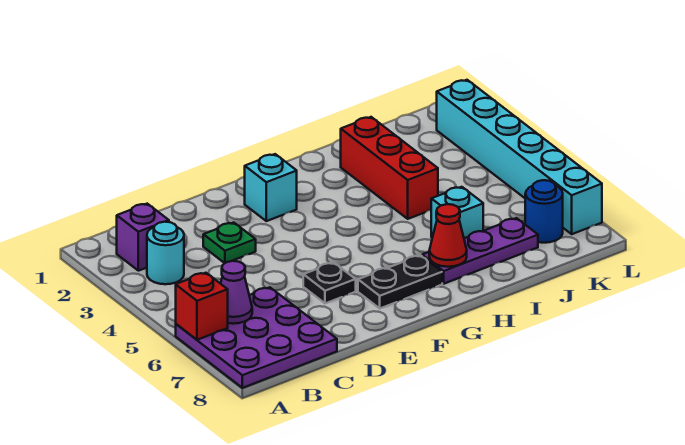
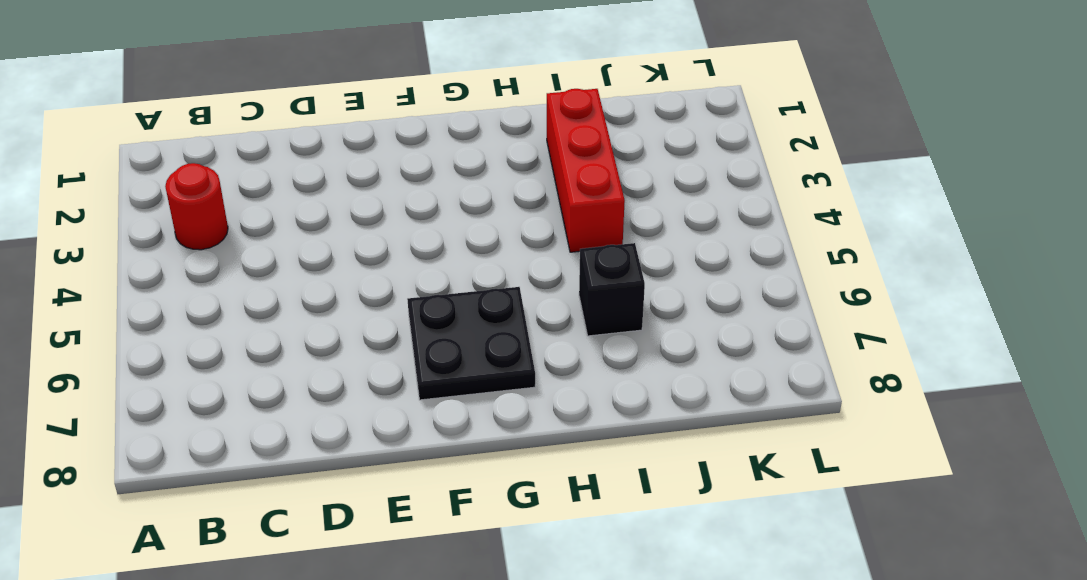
red round brick B3 level 1 -> cyan round brick B3 level 1
black plate F6:G7 level 1 -> black plate F7:G7 level 1
black brick I6 level 1 -> cyan brick I6 level 1
none -> purple plate A6:C8 level 1
none -> purple brick B2 level 1
none -> green plate D3 level 1

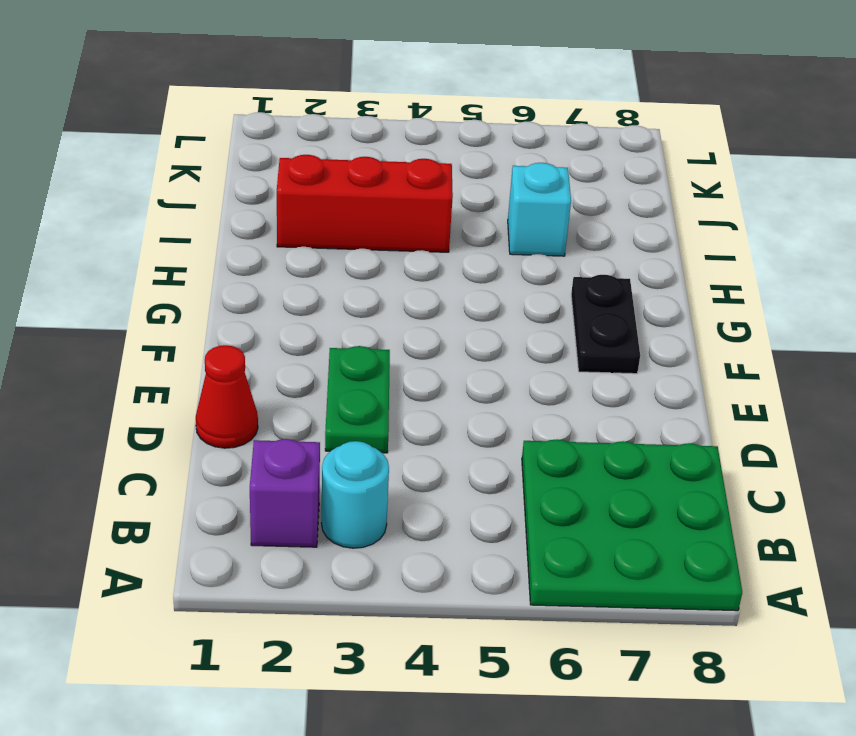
green plate A6:C8 level 1 -> purple plate A6:C8 level 1
red cone D1 level 1 -> red cone H7 level 2
green plate D3:E3 level 1 -> green plate D3 level 1
none -> black plate E6 level 1
none -> cyan brick F2 level 1
none -> purple plate H7:J7 level 1

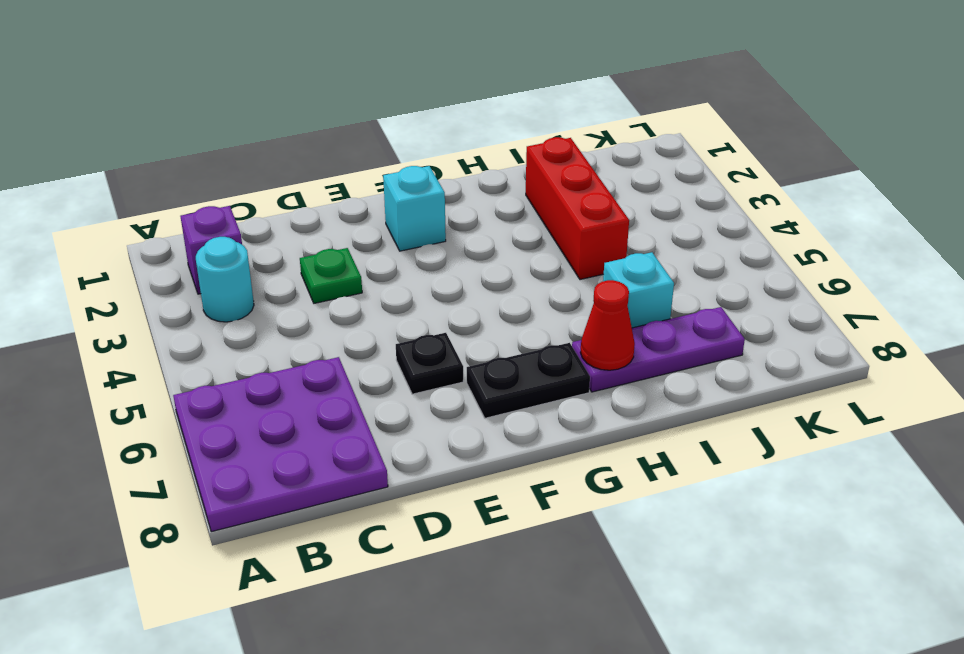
none -> blue round brick K7 level 1
none -> cyan brick L2:L7 level 1
none -> red brick A6 level 2

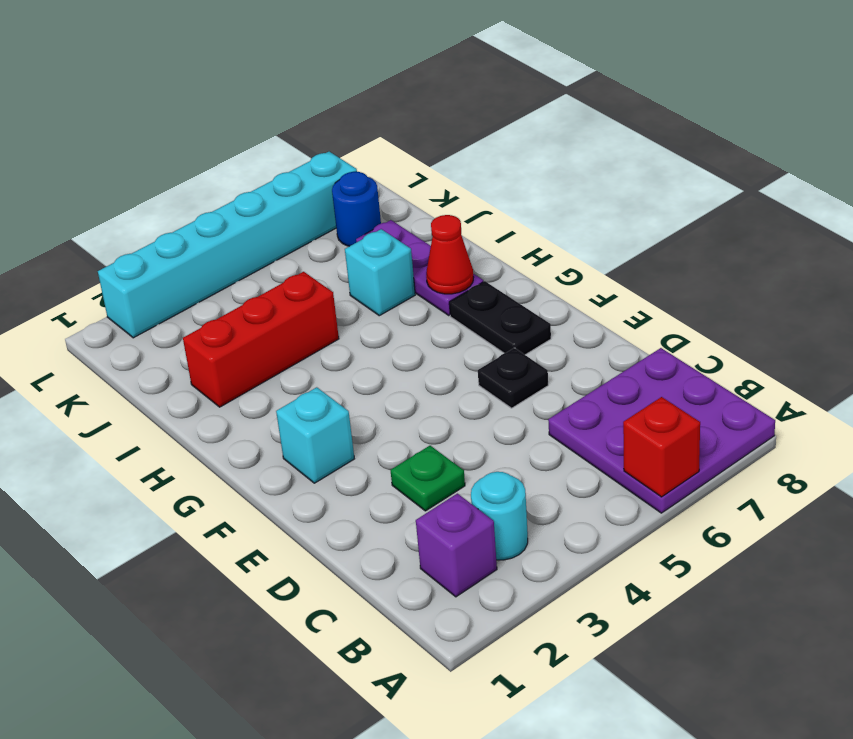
none -> purple cone B6 level 2

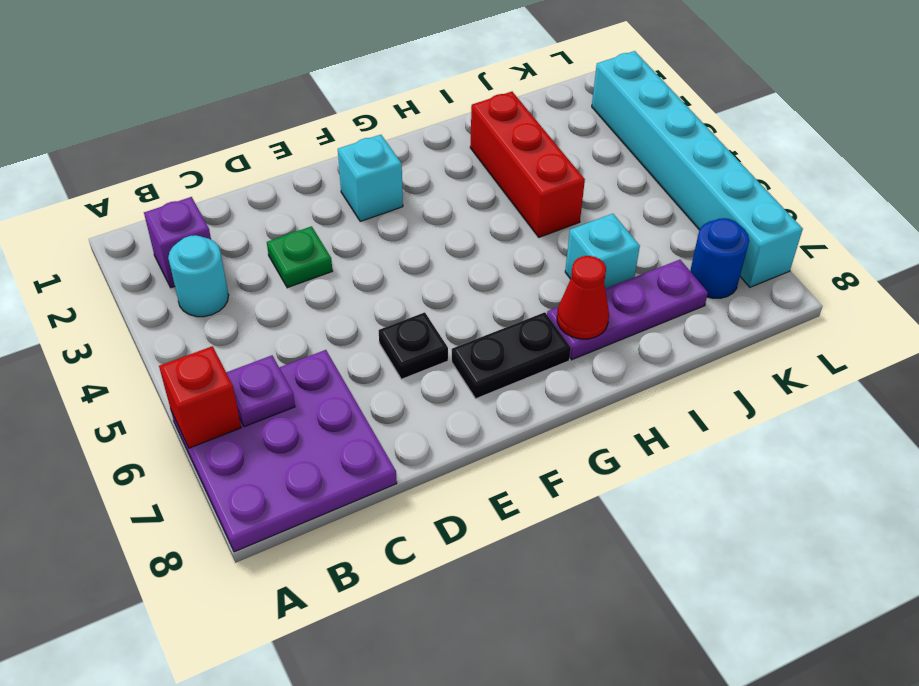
purple plate B6 level 2 -> purple cone B6 level 2

